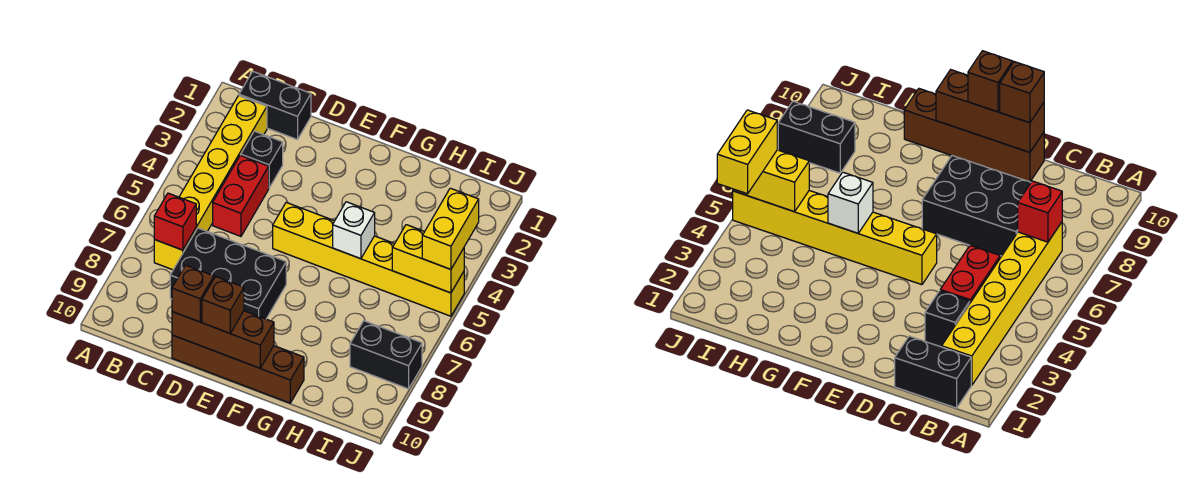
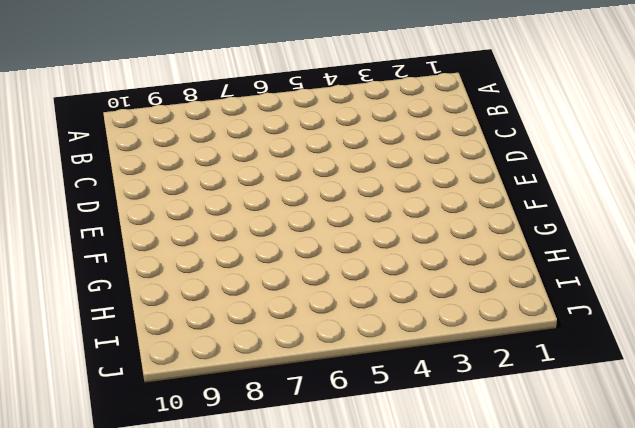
none -> black brick B1:C1 level 1
none -> yellow brick B2:B7 level 1
none -> black brick C3 level 1

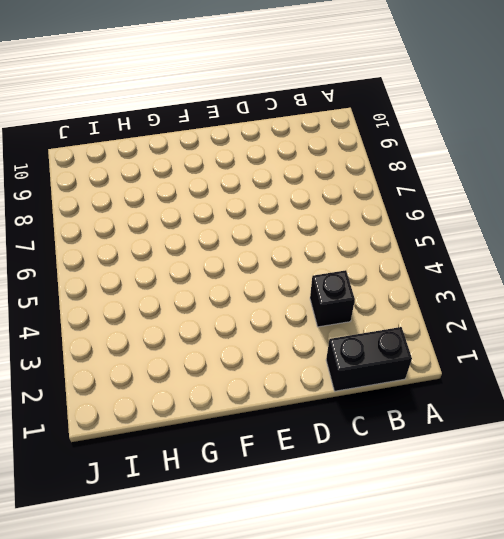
none -> yellow brick B2:B7 level 1
none -> red brick C4:C5 level 1
none -> black brick C7:E8 level 1

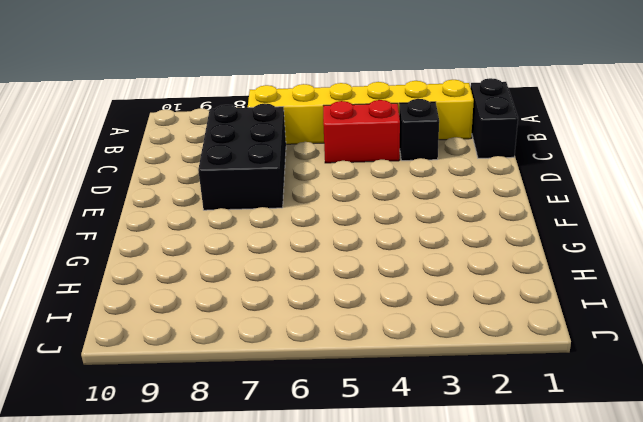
none -> brown brick D10:G10 level 1
none -> yellow brick E5:J5 level 1
none -> black brick I8:J8 level 1

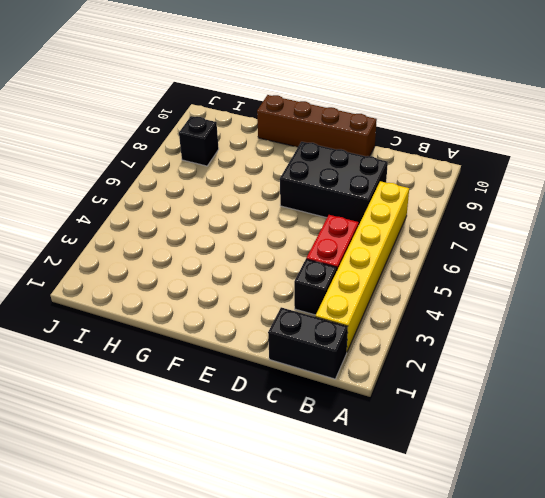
black brick I8 level 1 -> black brick I8:J8 level 1
none -> yellow brick E5:J5 level 1
none -> red brick B7 level 2
none -> brown brick D10:F10 level 2

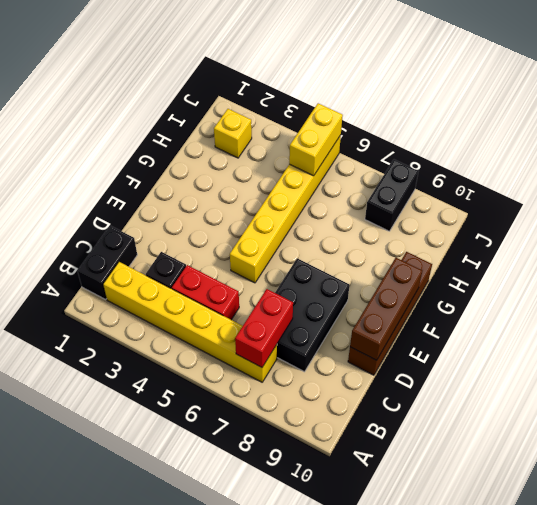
red brick B7:C7 level 2 -> red brick B7 level 2
yellow brick I2 level 1 -> none
none -> white brick G5 level 2
none -> brown brick D10 level 3
none -> brown brick E10 level 3

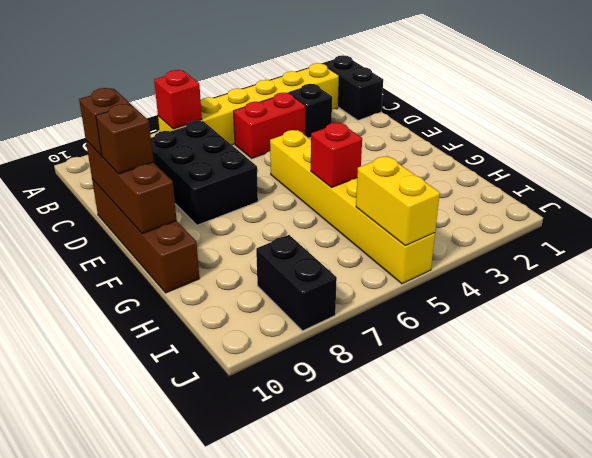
red brick G5 level 2 -> white brick G5 level 2
none -> yellow brick J4:J5 level 3

